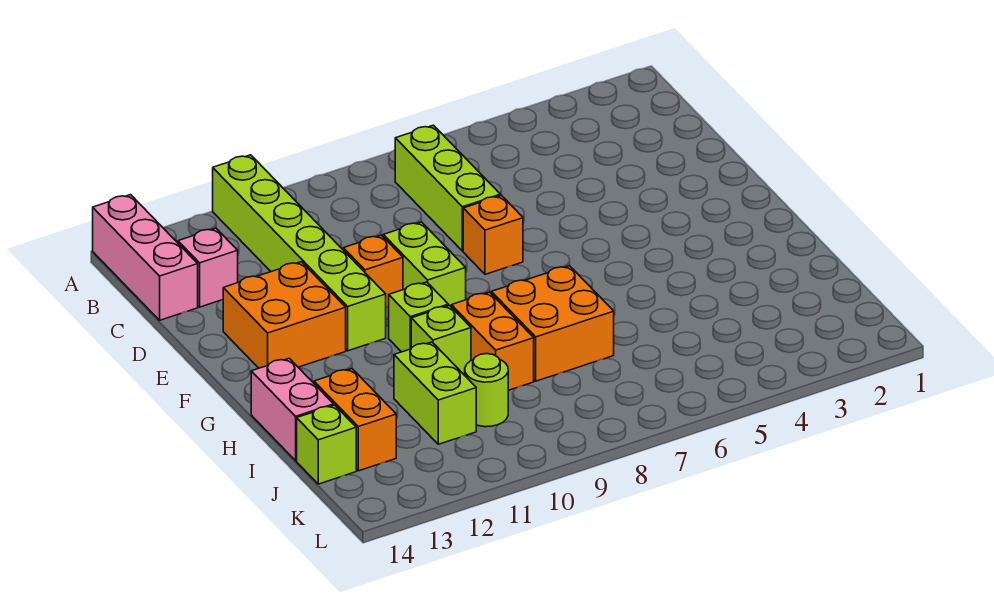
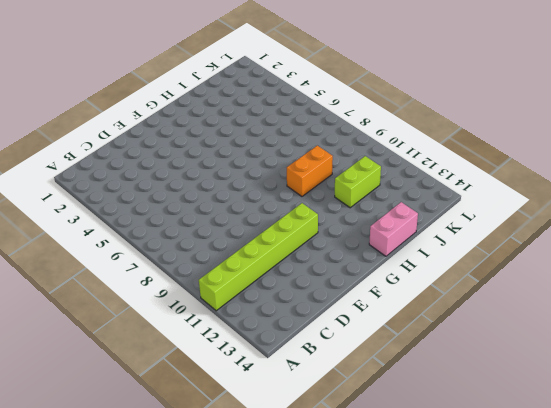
none -> pink brick A14:C14 level 1
none -> lime brick B7:D7 level 1
none -> pink brick C13 level 1

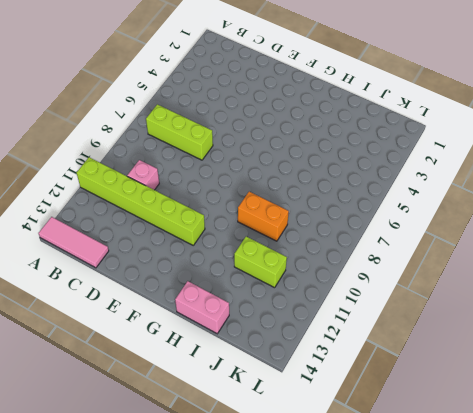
pink tile A14:C14 level 1 -> pink brick A14:C14 level 1
pink brick C10 level 1 -> pink brick C13 level 1
none -> orange brick E7 level 1
none -> lime brick E9:F9 level 1
none -> orange brick E10 level 1

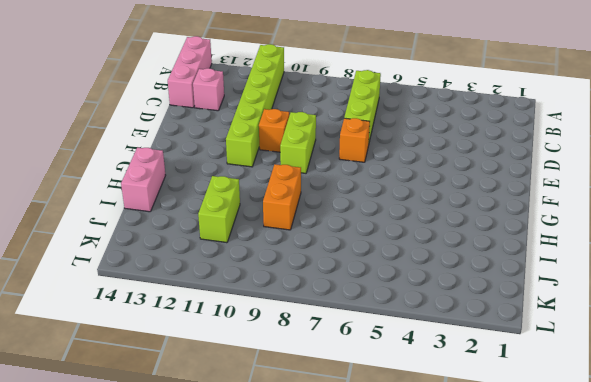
none -> orange brick E12:F13 level 1
none -> lime brick G10 level 1
none -> orange brick H7:I8 level 1

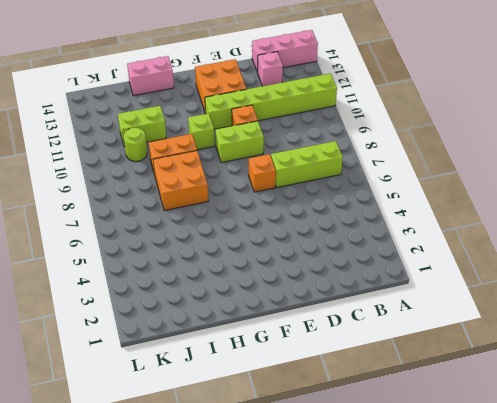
none -> lime brick H10 level 1
none -> orange brick I13:J13 level 1
none -> lime brick J14 level 1

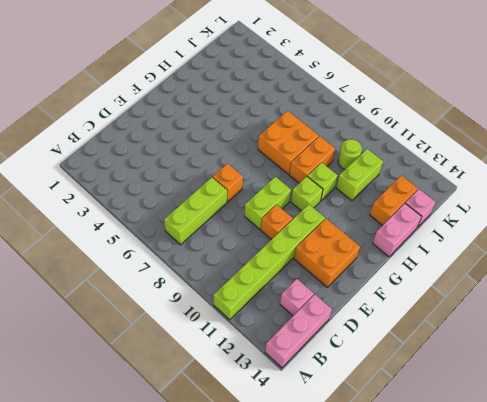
pink brick J14 level 1 -> lime brick J14 level 1

